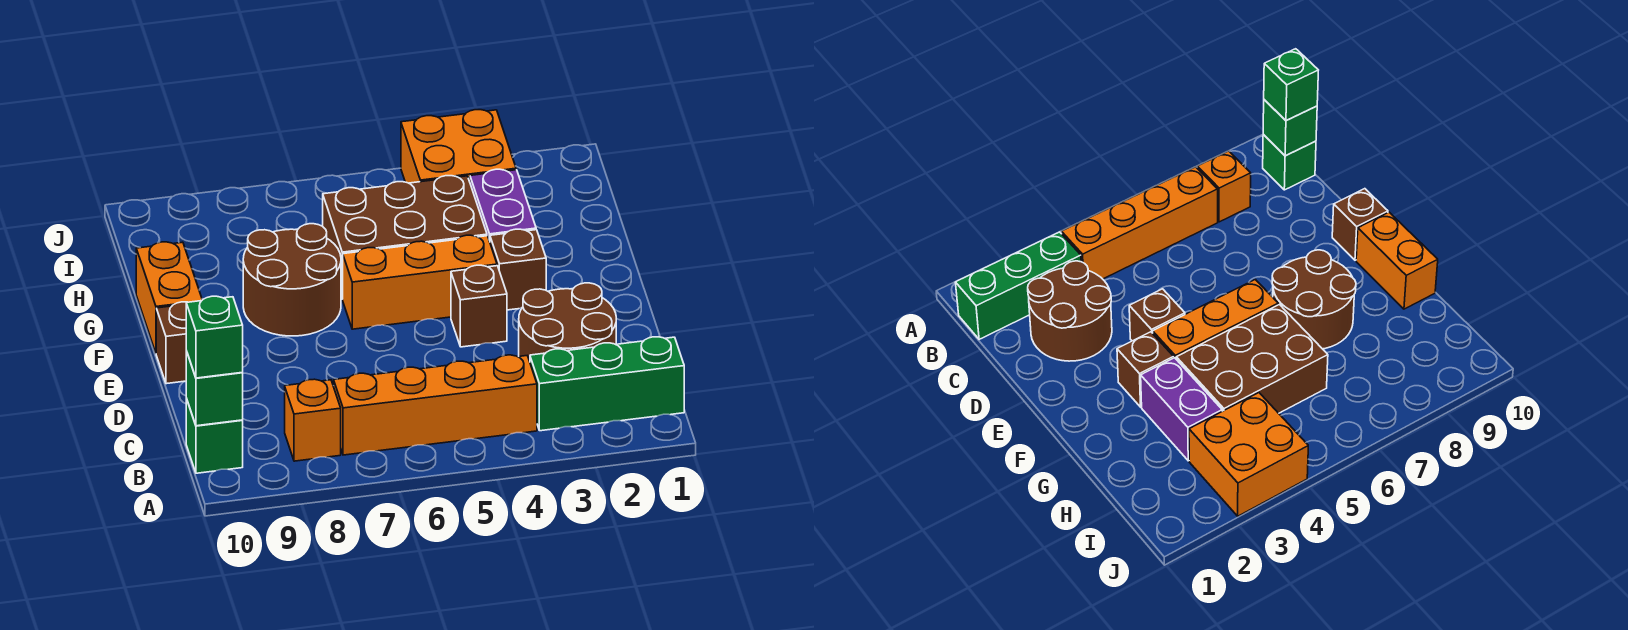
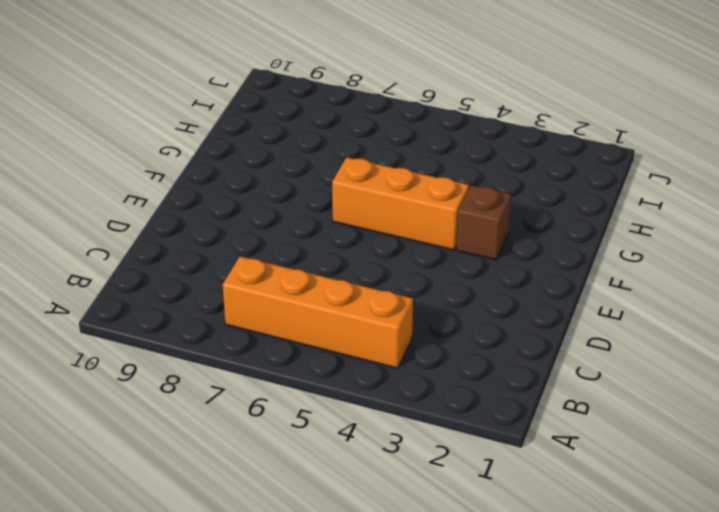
none -> green brick B1:B3 level 1
none -> orange brick B8 level 1
none -> green brick B10 level 1

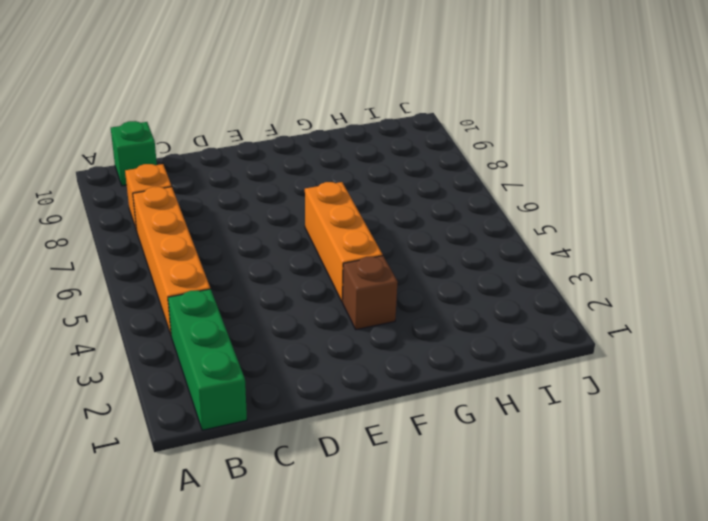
none -> brown round brick C2:D3 level 1
none -> brown brick E4 level 1
none -> brown brick E10 level 1

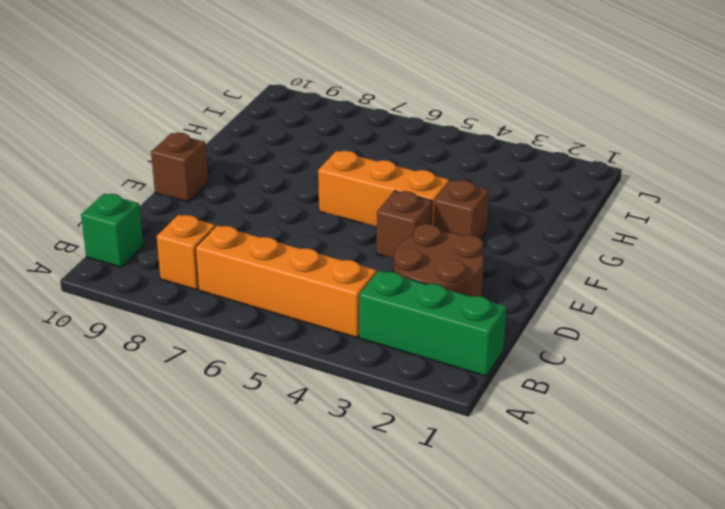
none -> brown round brick F7:G8 level 1
none -> orange brick F10:G10 level 1
none -> purple brick G3:H3 level 1

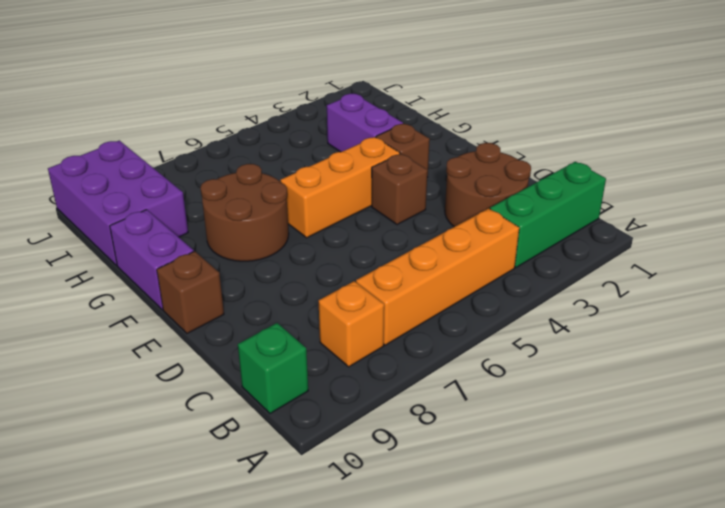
purple brick F10:G10 level 1 -> orange brick F10:G10 level 1
purple brick H9:J10 level 1 -> none
none -> brown brick G4:H6 level 1
none -> orange brick I3:J4 level 1
none -> green brick B10 level 2

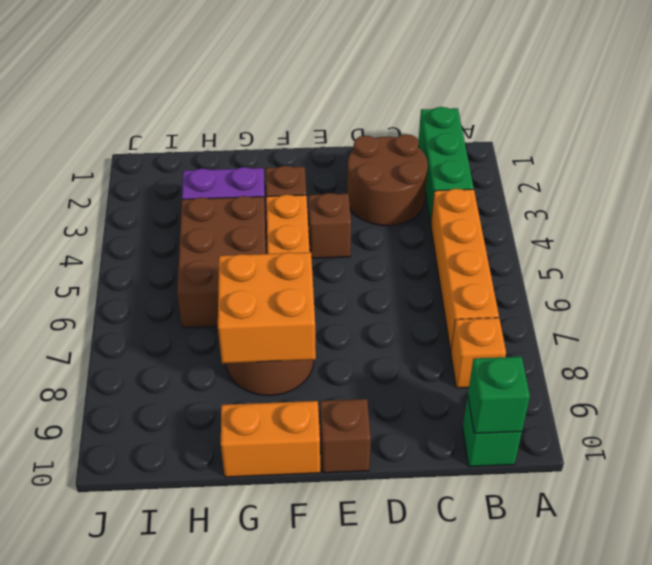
orange brick F7:G8 level 2 -> orange brick I3:J4 level 1
none -> green brick B10 level 3

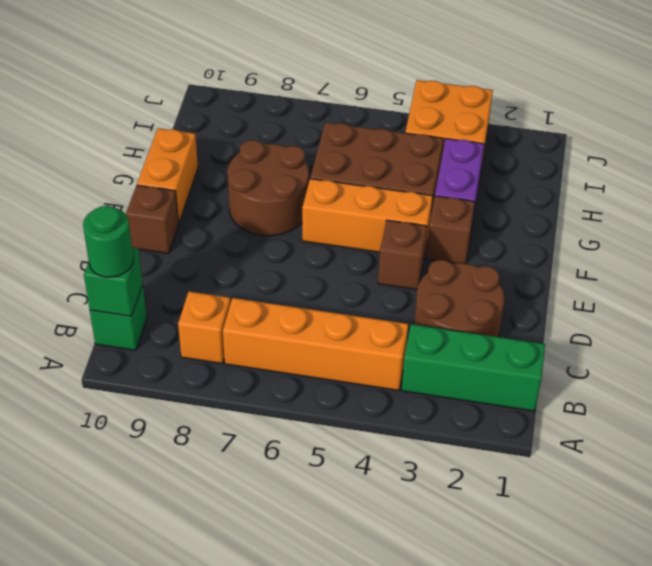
green round brick B10 level 3 -> green brick B10 level 3

